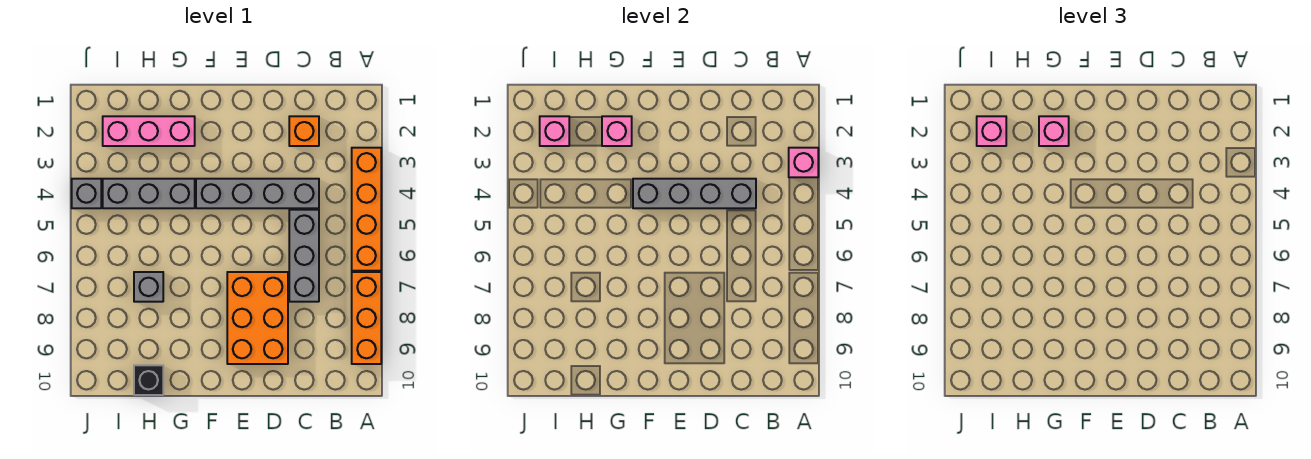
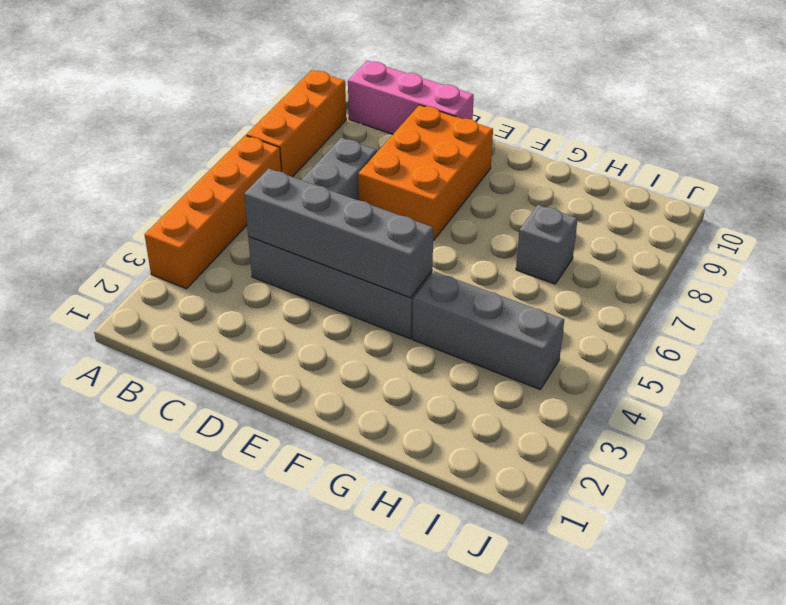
pink brick B10:D10 level 1 -> pink brick G2:I2 level 1
none -> orange brick C2 level 1
none -> black brick H10 level 1
none -> grey brick J4 level 1

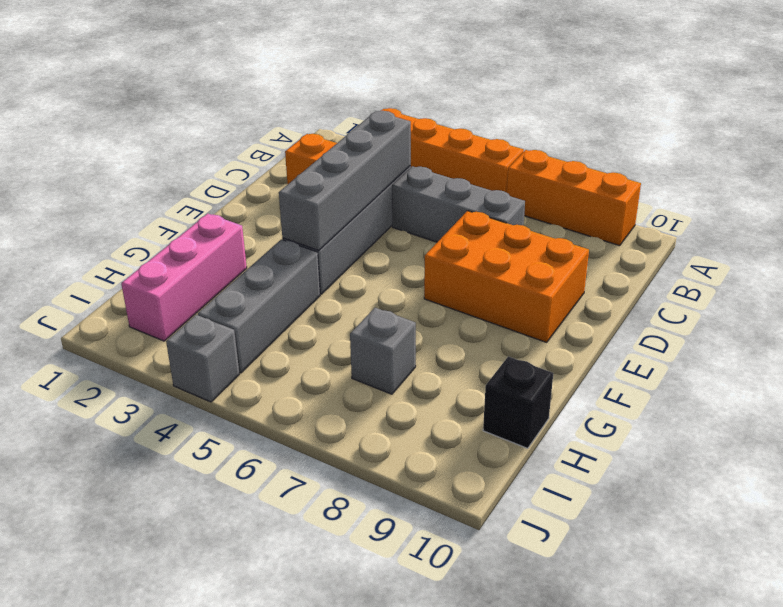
none -> pink brick A3 level 2
none -> pink brick G2 level 2
none -> pink brick I2 level 2

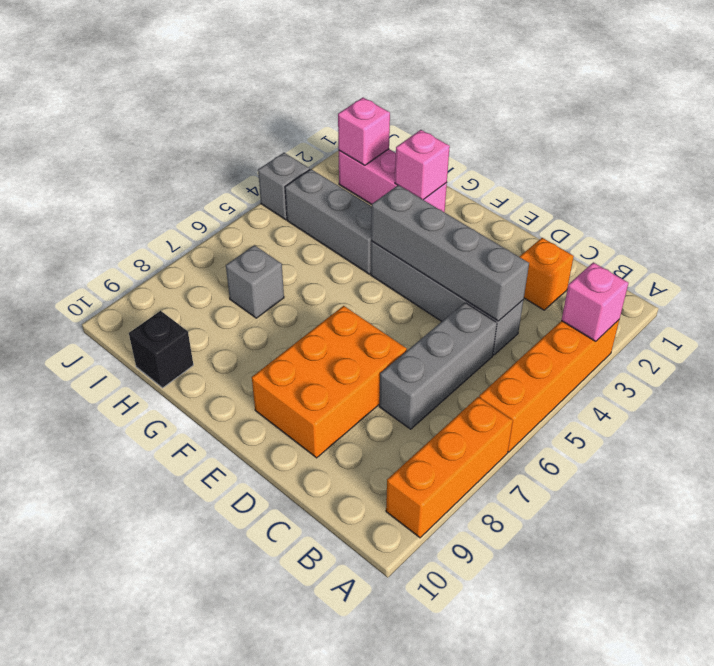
none -> pink brick G2 level 3
none -> pink brick I2 level 3

